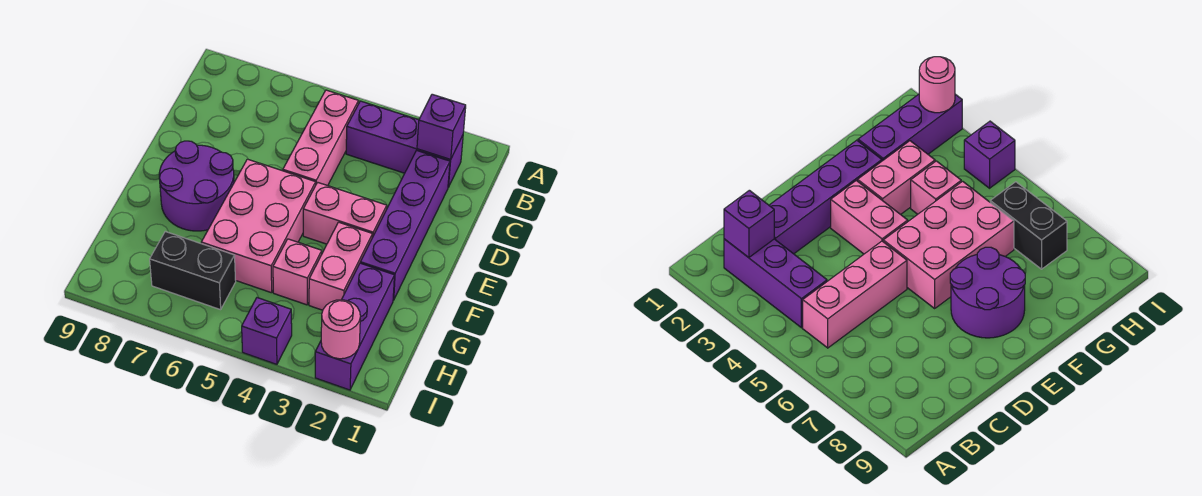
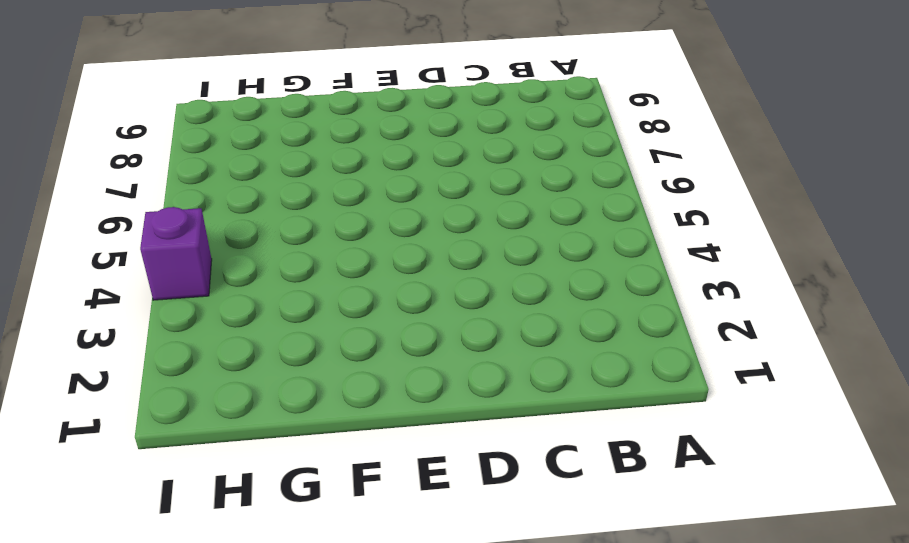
none -> purple brick B2:B4 level 1
none -> pink brick B5:D5 level 1
none -> purple brick C2:F2 level 1

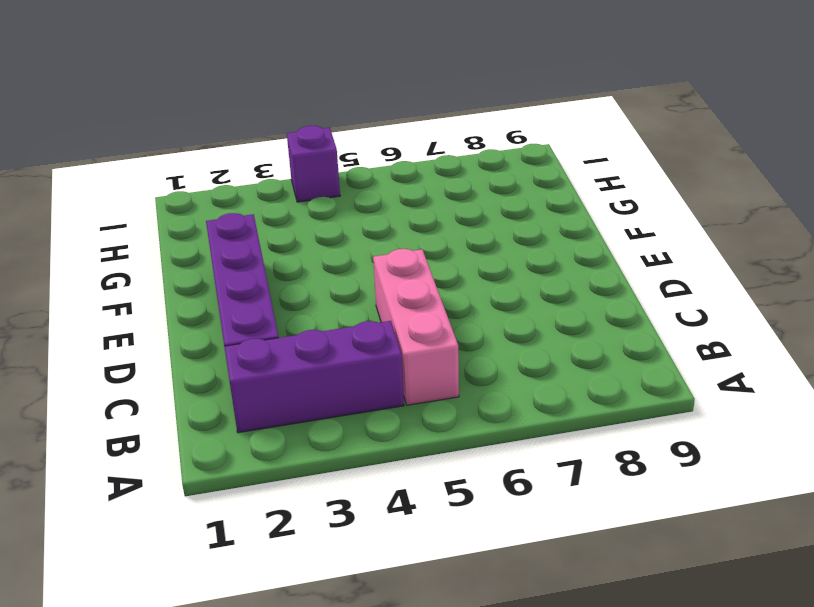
none -> pink brick E3:E4 level 1
none -> pink brick E5:G6 level 1
none -> purple round brick E7:F8 level 1

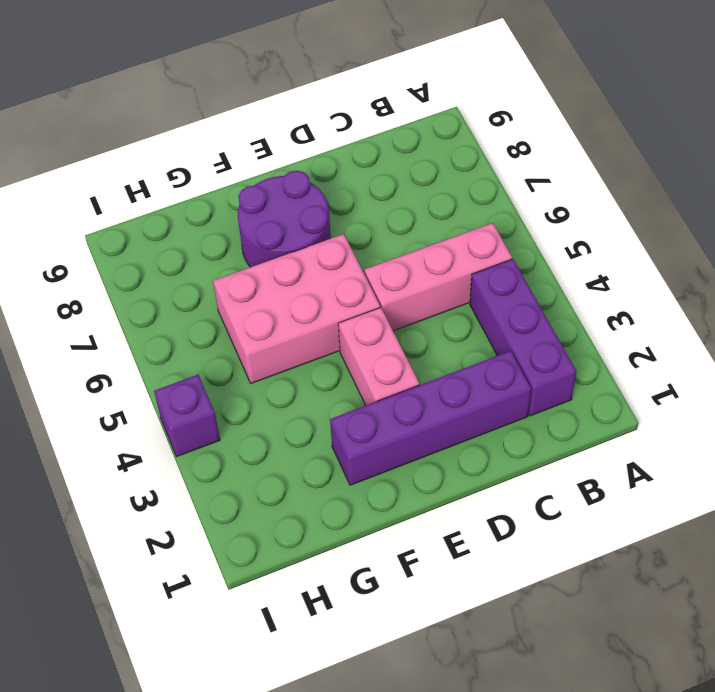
none -> pink brick F3:G3 level 1
none -> purple brick G2:I2 level 1
none -> pink brick G4 level 1

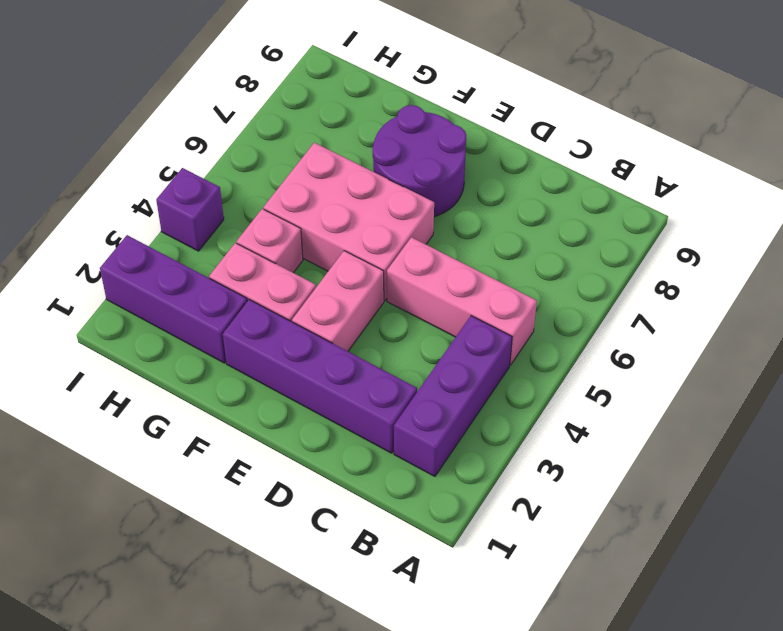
none -> black brick H6:H7 level 1
none -> purple brick B2 level 2
none -> pink round brick I2 level 2

